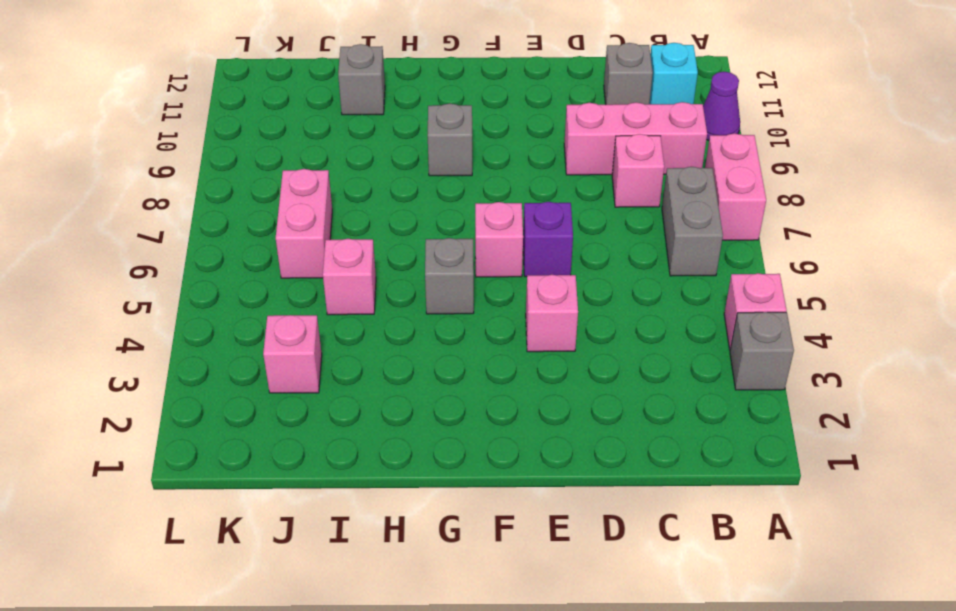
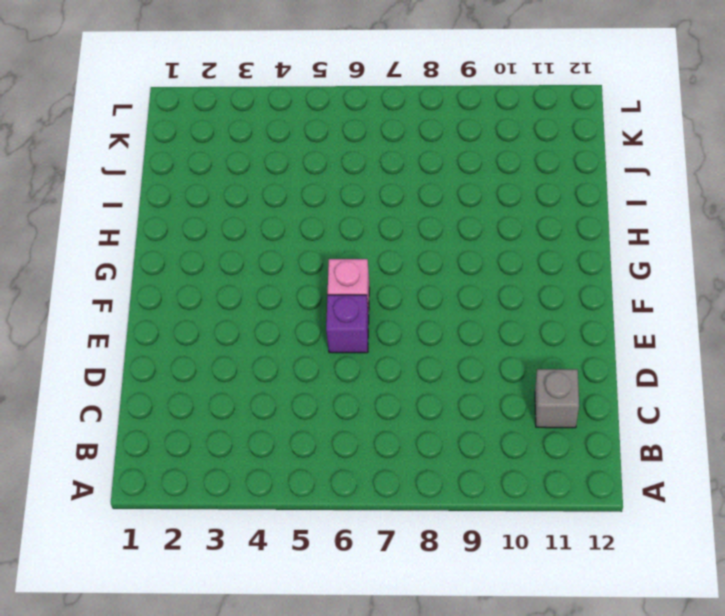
none -> grey brick A3 level 1
none -> pink brick A4 level 1
none -> pink brick A7:A8 level 1

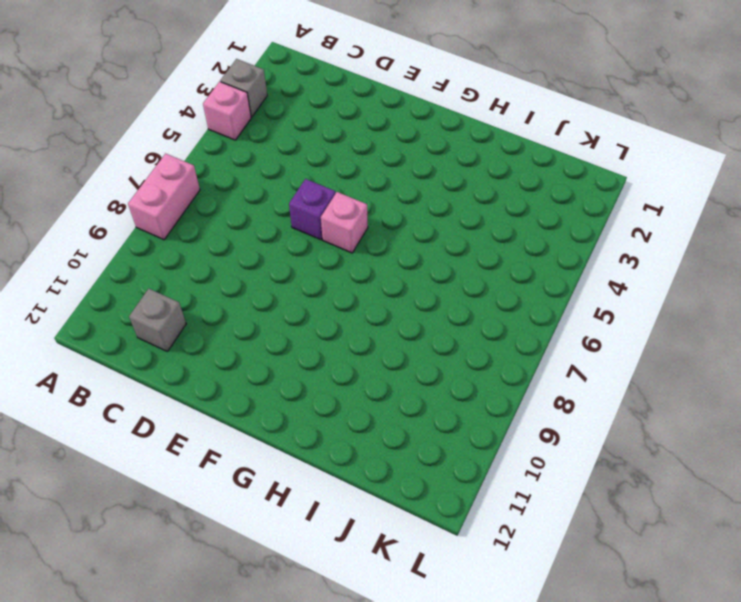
none -> purple cone A10 level 1
none -> grey brick B6:B7 level 1
none -> pink brick B9:D9 level 1

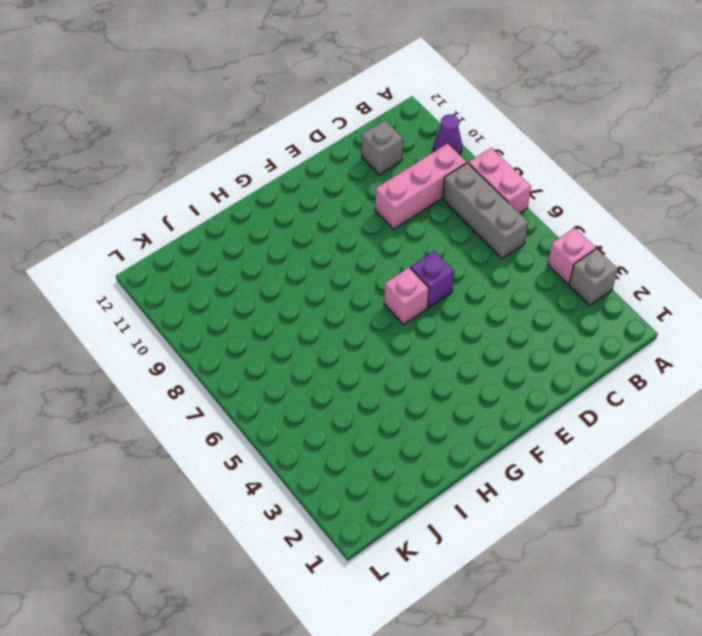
grey brick B6:B8 level 1 -> grey brick B6:B7 level 1
none -> cyan brick B11 level 1
none -> pink brick C8 level 1
none -> pink brick E4 level 1

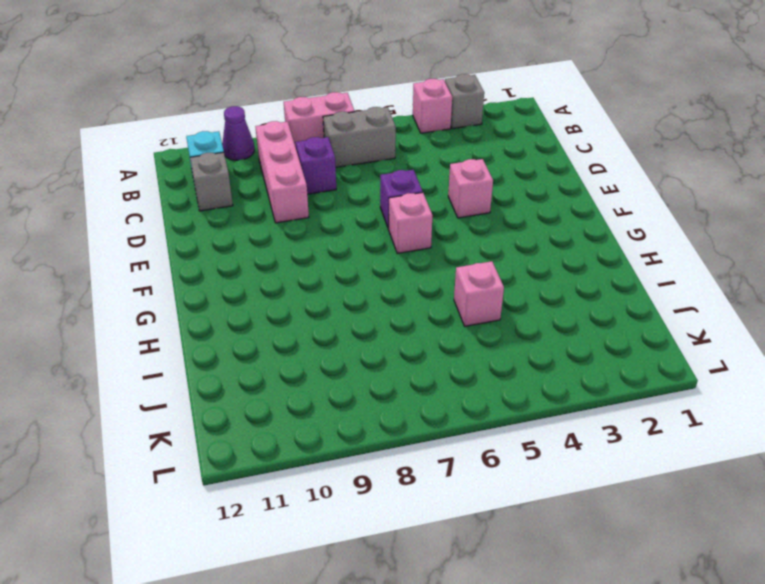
purple brick C8 level 1 -> pink brick C8 level 1
none -> grey brick G5 level 1
none -> grey brick G9 level 1
none -> grey brick I11 level 1

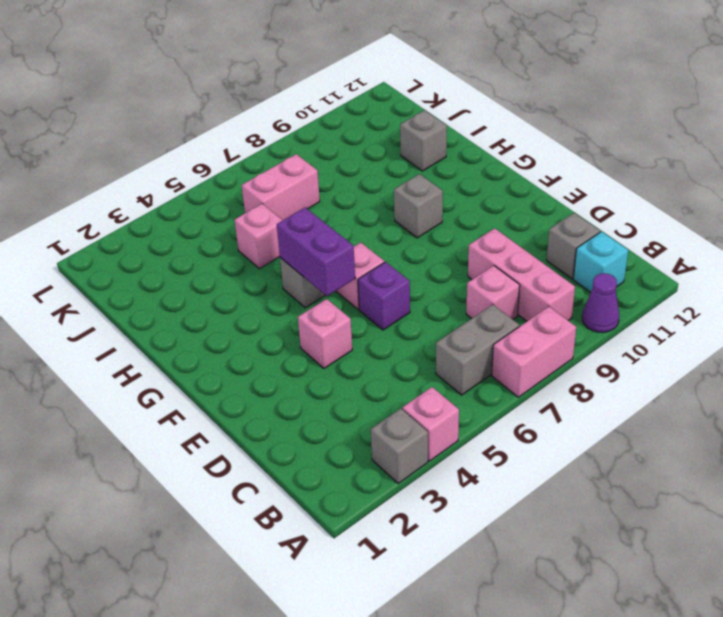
purple brick F5:G5 level 2 -> none
none -> pink brick J3 level 1

